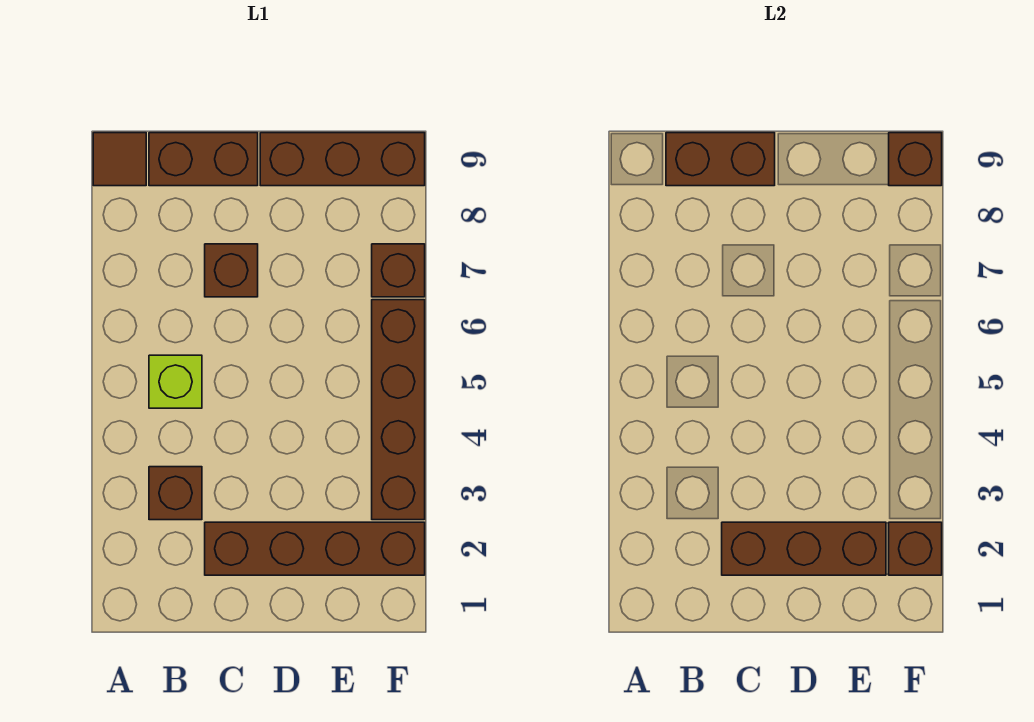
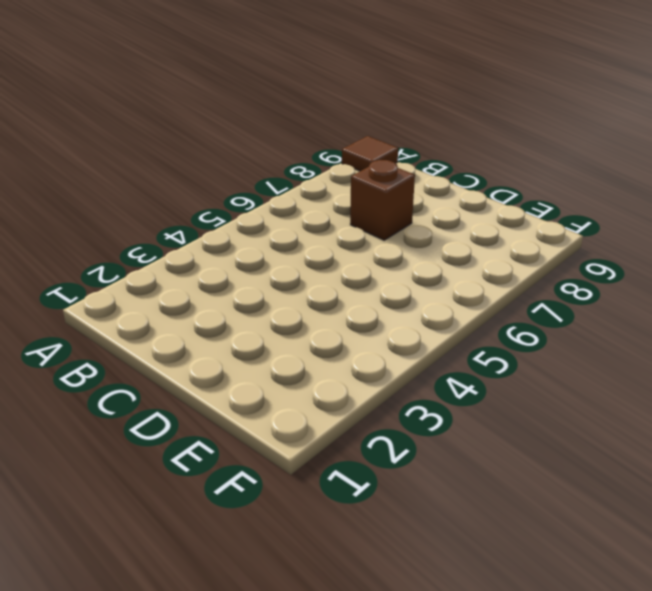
none -> brown brick B3 level 1
none -> lime brick B5 level 1
none -> brown brick B9:C9 level 1

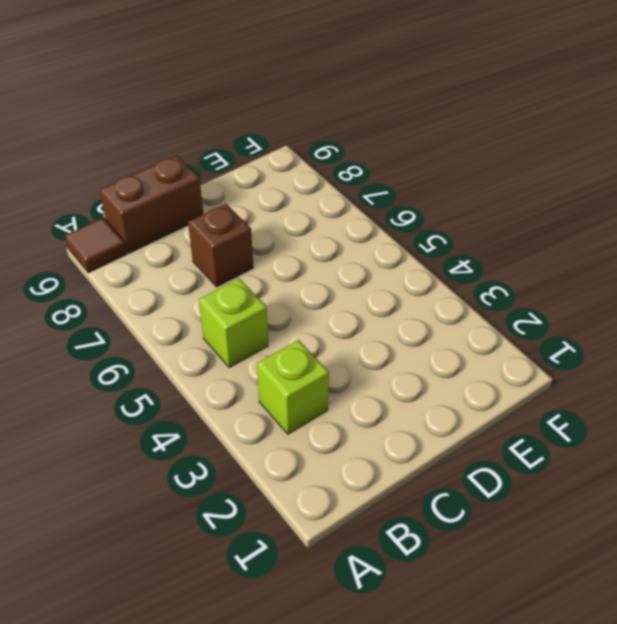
lime brick B3 level 1 -> brown brick B3 level 1
none -> brown brick C2:F2 level 1
none -> brown brick D9:F9 level 1
none -> brown brick F3:F6 level 1

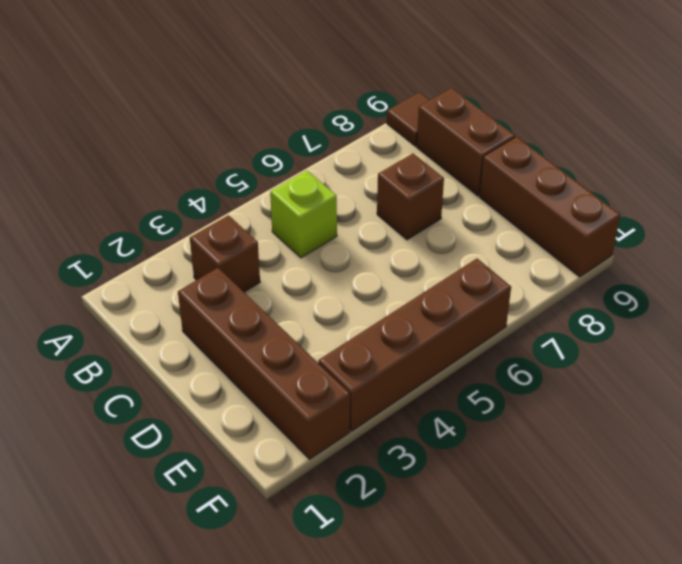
none -> brown brick F7 level 1
none -> brown brick B9:C9 level 2
none -> brown brick C2:E2 level 2

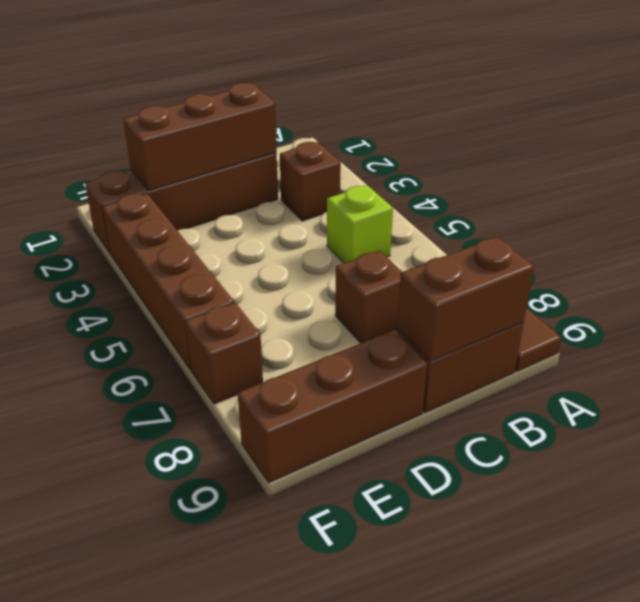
none -> brown brick F2 level 2
none -> brown brick F9 level 2

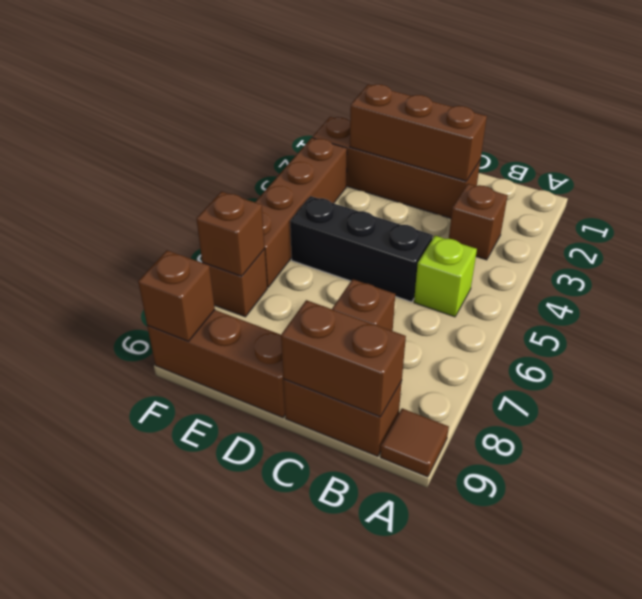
black brick C5:E5 level 1 -> none
brown brick F7 level 2 -> brown brick F2 level 2

